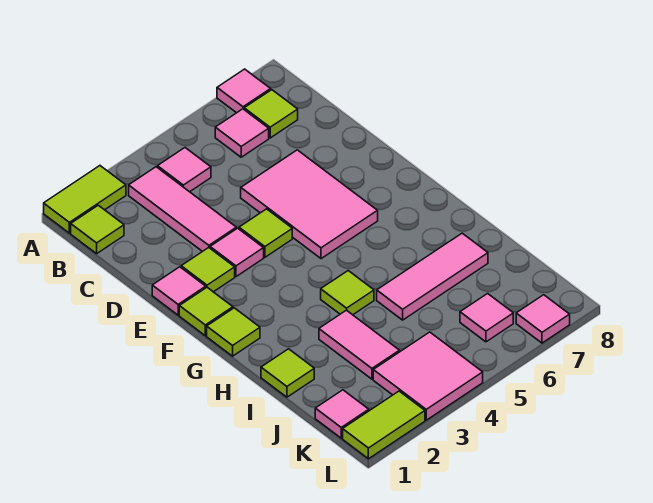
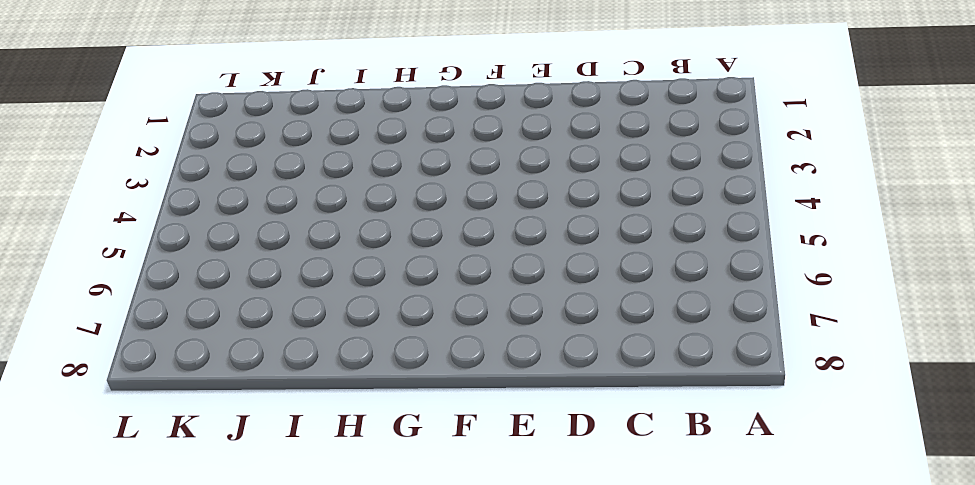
none -> lime tile A1:A2 level 1
none -> pink tile A7 level 1
none -> lime tile B1 level 1

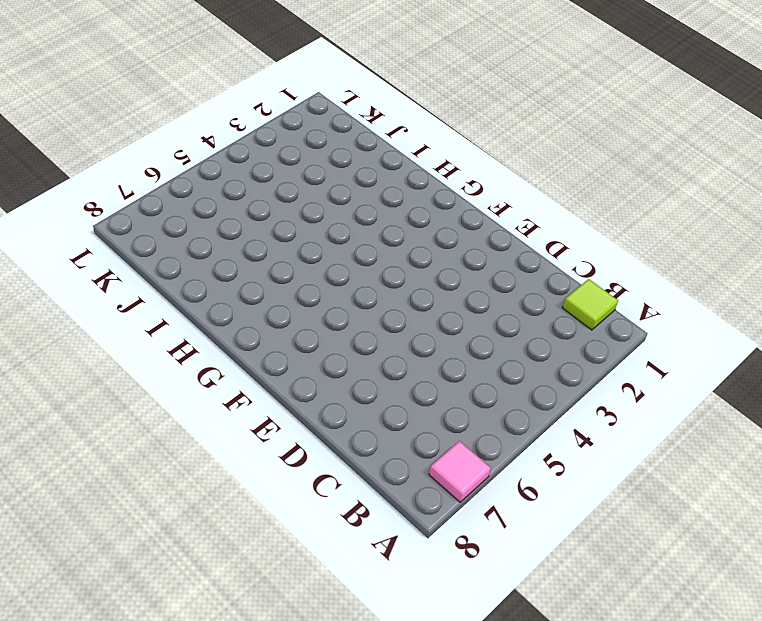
none -> lime tile A1:A2 level 1
none -> pink tile B3:D3 level 1
none -> pink tile B4 level 1

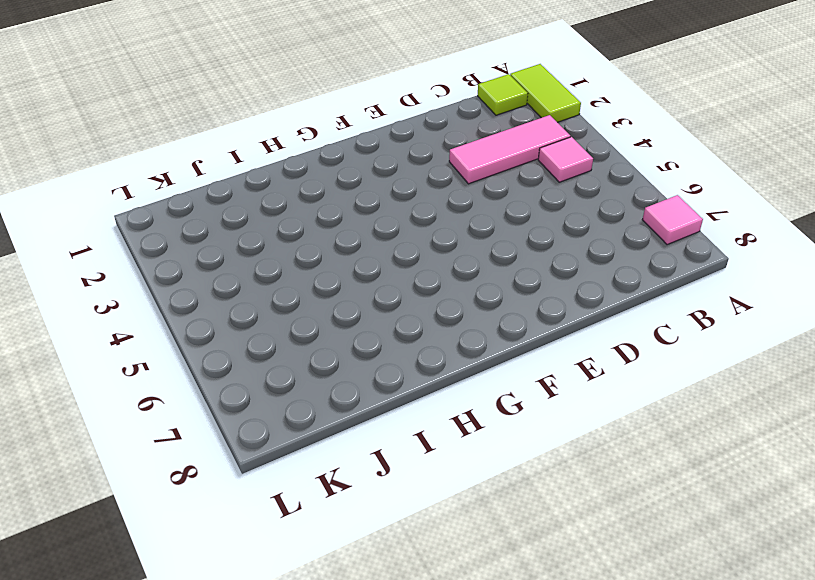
none -> pink tile B6 level 1
none -> lime tile B7 level 1
none -> pink tile D5:F6 level 1

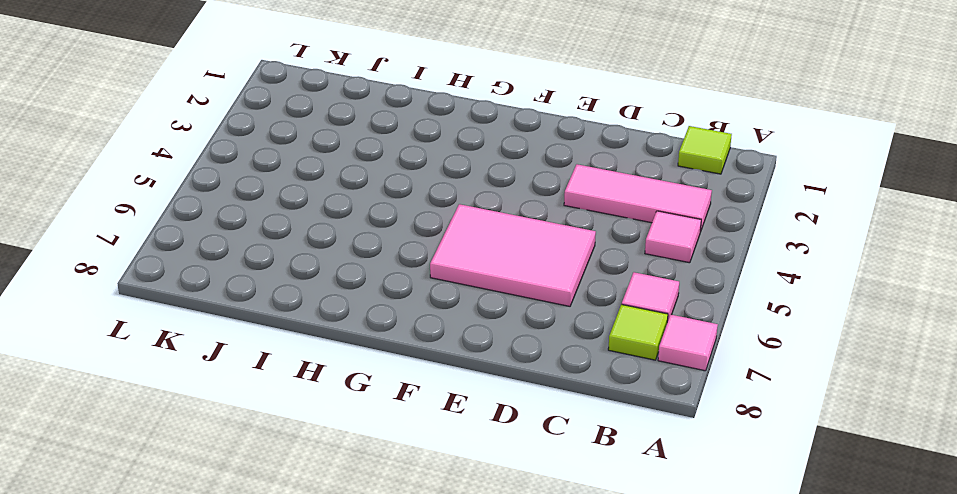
none -> lime tile A1:A2 level 1
none -> pink tile E1 level 1
none -> lime tile E2 level 1

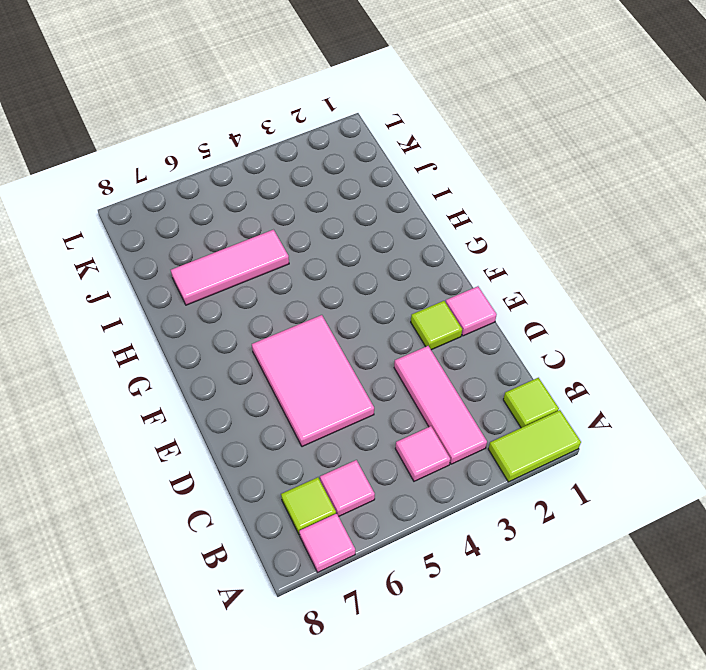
none -> pink tile E3 level 1
none -> lime tile E4 level 1
none -> lime tile F1 level 1

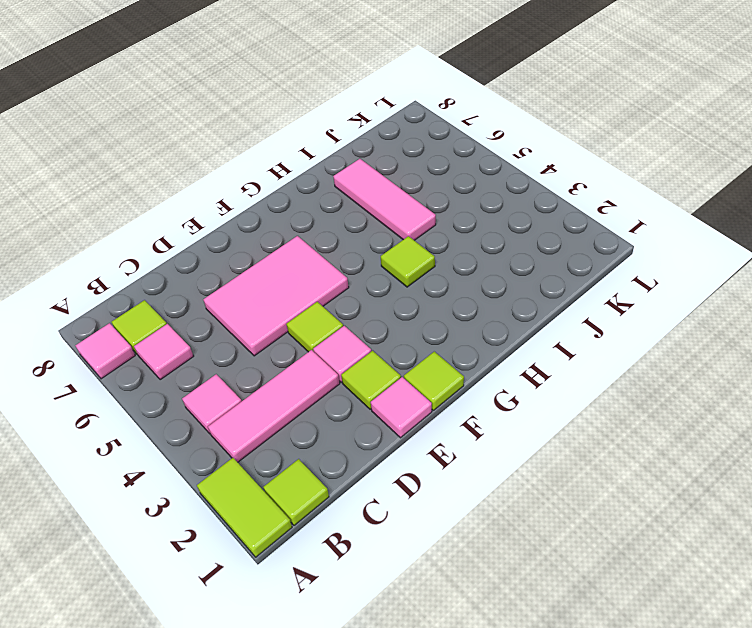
none -> lime tile G1 level 1
none -> lime tile I1 level 1
none -> pink tile I3:J3 level 1

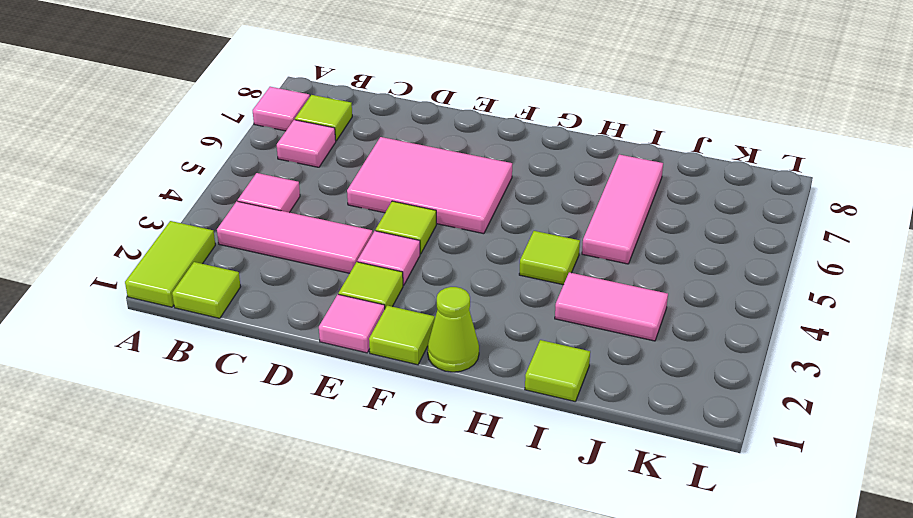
lime cone G1 level 1 -> lime tile G1 level 1
none -> pink tile K1 level 1
none -> pink tile K3:L4 level 1
none -> pink tile K6 level 1

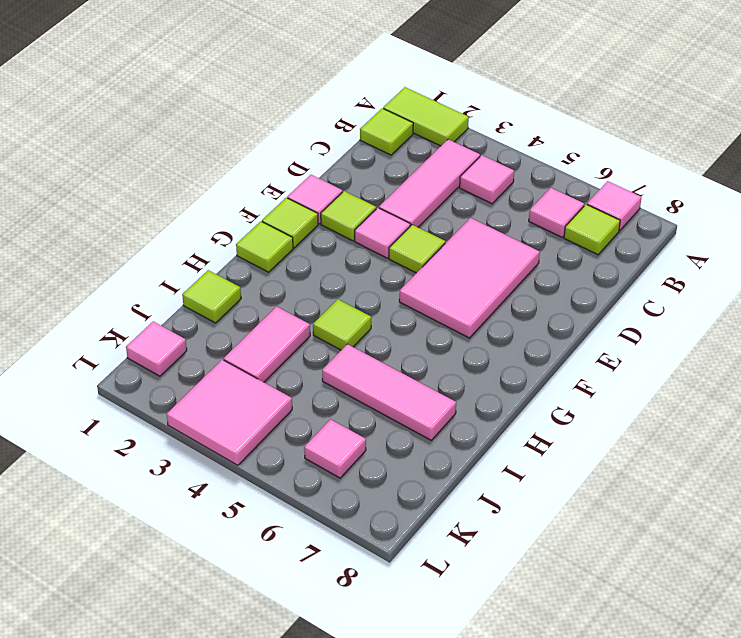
none -> lime tile L1:L2 level 1
none -> pink tile L7 level 1

